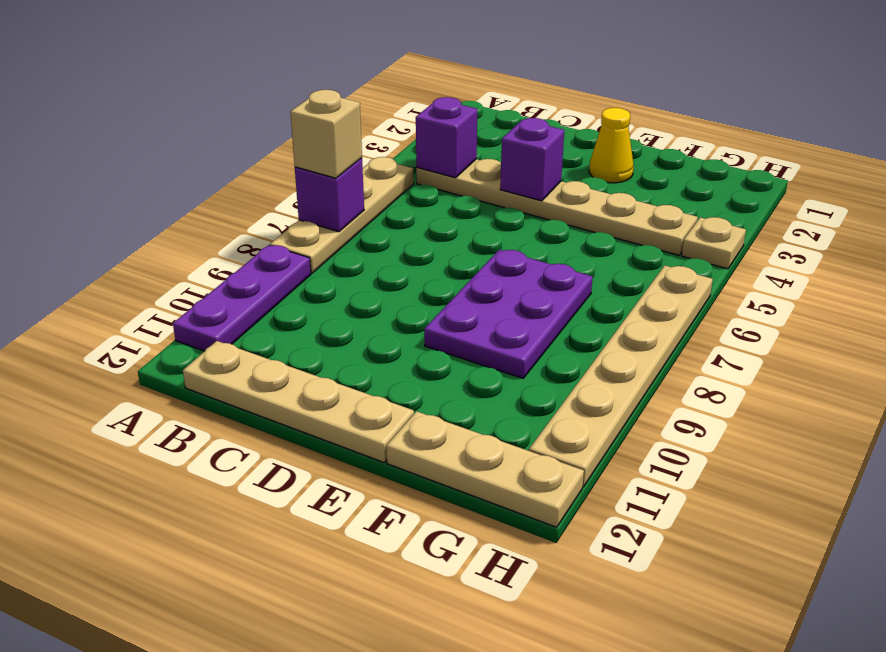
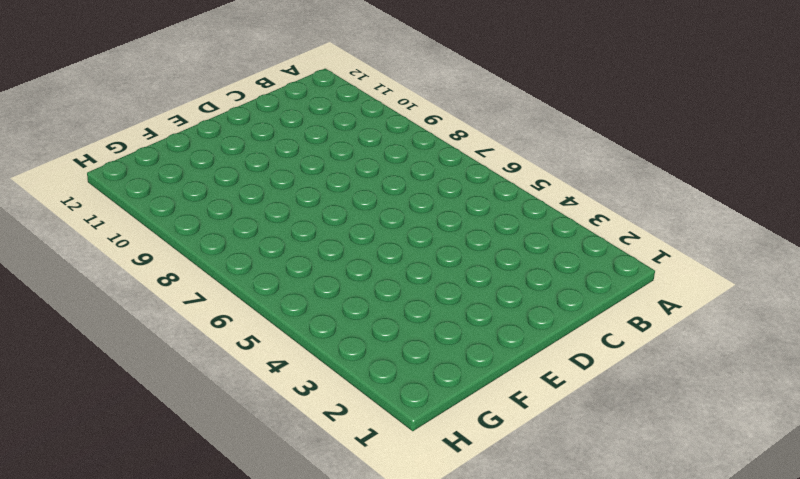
none -> tan plate A5:A8 level 1
none -> purple plate A9:A11 level 1
none -> tan plate B4:G4 level 1

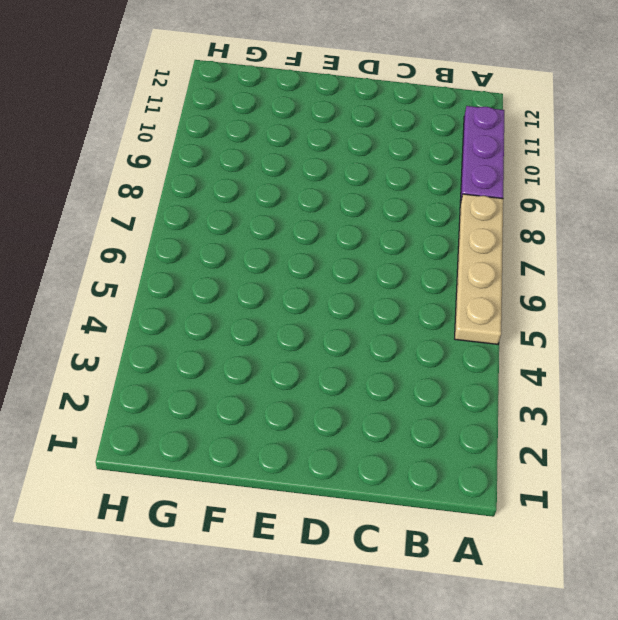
none -> tan plate B4:G4 level 1
none -> tan plate B12:E12 level 1
none -> yellow cone E2 level 1

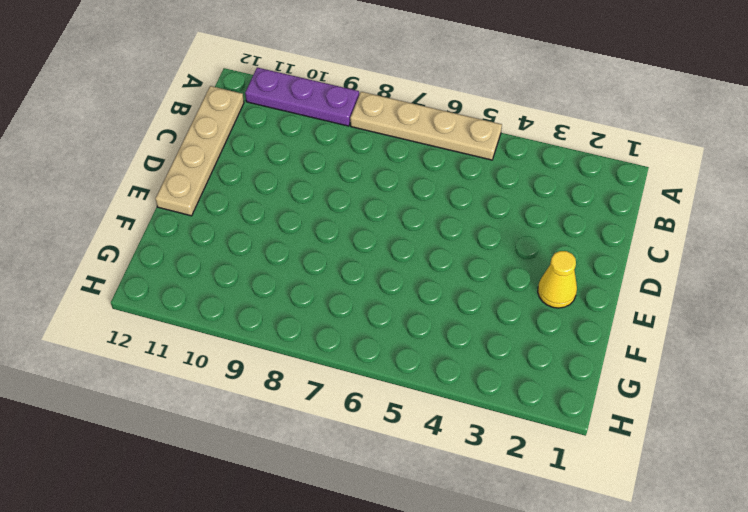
none -> tan plate B4:G4 level 1
none -> purple plate E7:F9 level 1
none -> tan plate F12:H12 level 1

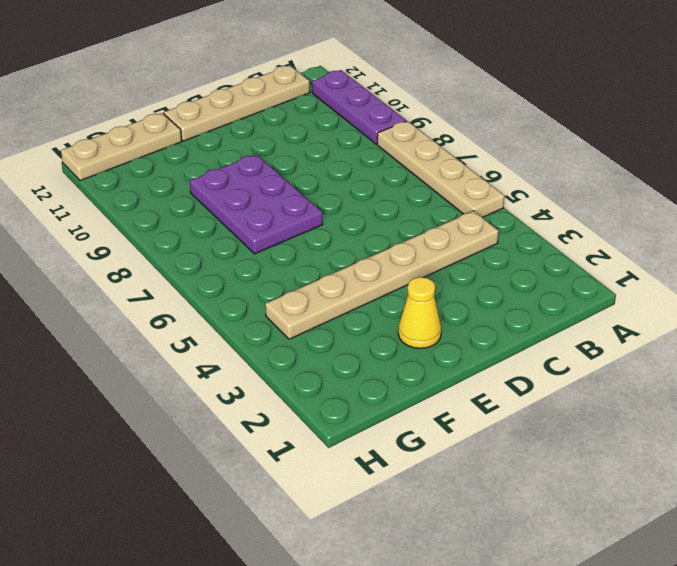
none -> tan plate H4 level 1
none -> tan plate H6:H11 level 1
none -> purple brick A7 level 2

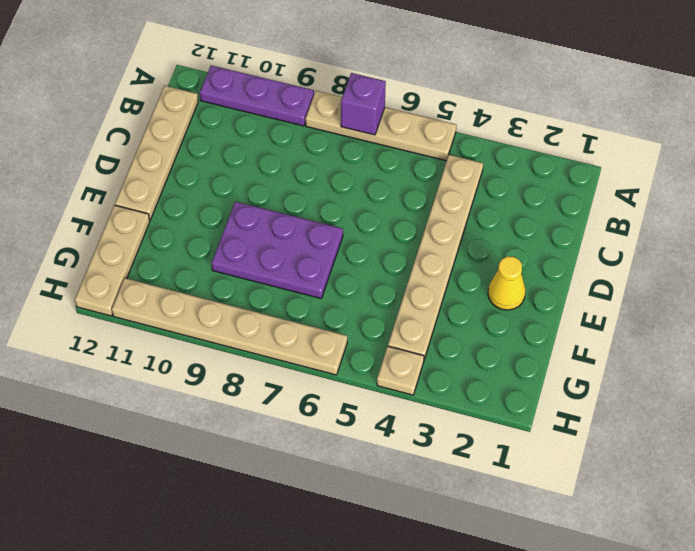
none -> purple brick B4 level 2
none -> purple brick D4 level 2
none -> tan brick A7 level 3

